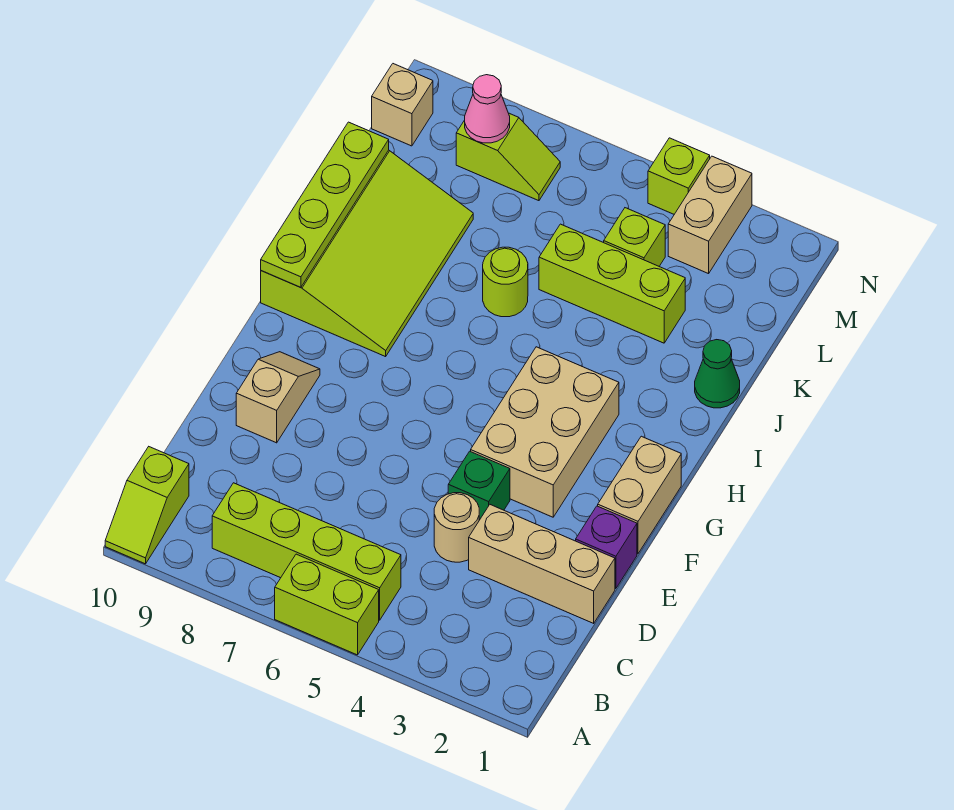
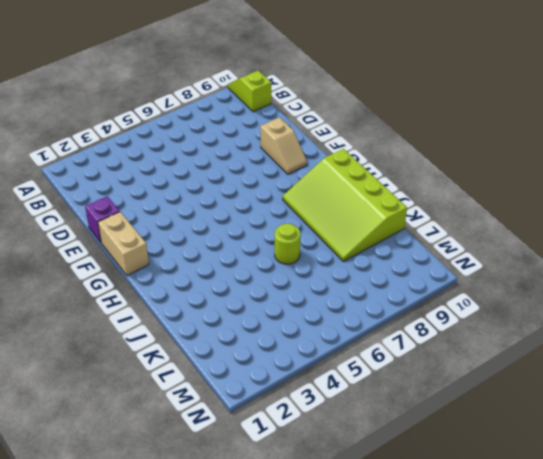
none -> lime brick A5:A6 level 1
none -> lime brick B5:B8 level 1
none -> tan brick D1:D3 level 1

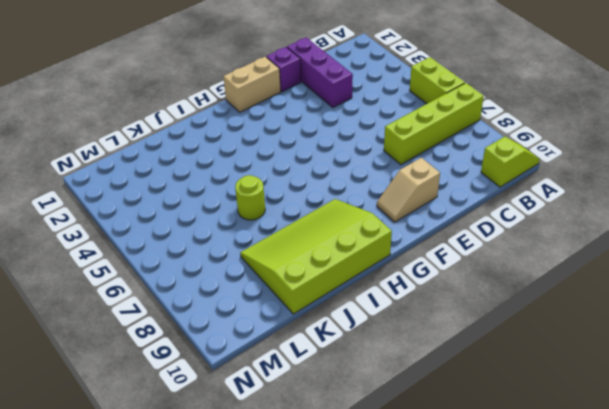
lime brick A7:D7 level 1 -> lime brick B5:B8 level 1
purple brick D1:D3 level 1 -> tan brick D1:D3 level 1
none -> tan round brick D4 level 1
none -> green brick E4 level 1
none -> tan brick F3:H4 level 1

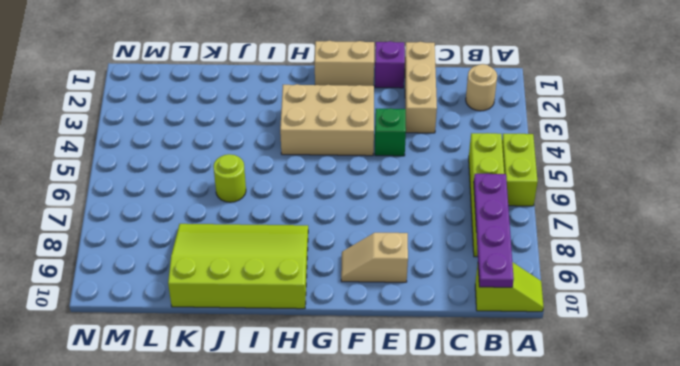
tan round brick B2 level 1 -> tan round brick D4 level 1
purple plate B7:B10 level 2 -> none
none -> green cone J1 level 1
none -> lime brick K3:K5 level 1
none -> lime brick L4 level 1

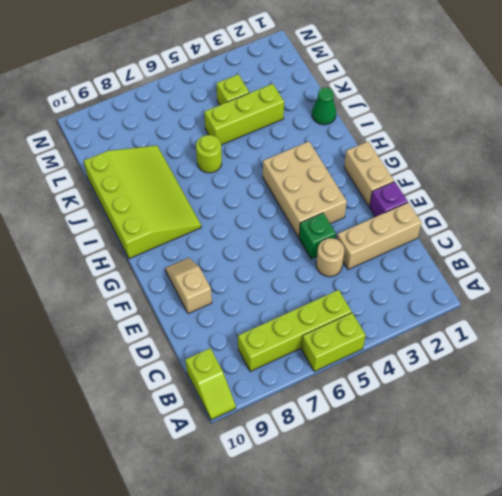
none -> tan brick M3:N3 level 1
none -> lime slope M7:M8 level 1 top 8
none -> tan brick M10 level 1

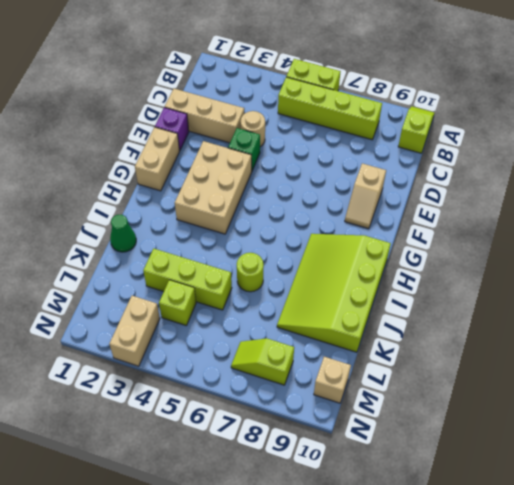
none -> lime brick N4 level 1
none -> lime plate H10:K10 level 2
none -> pink cone M8 level 2

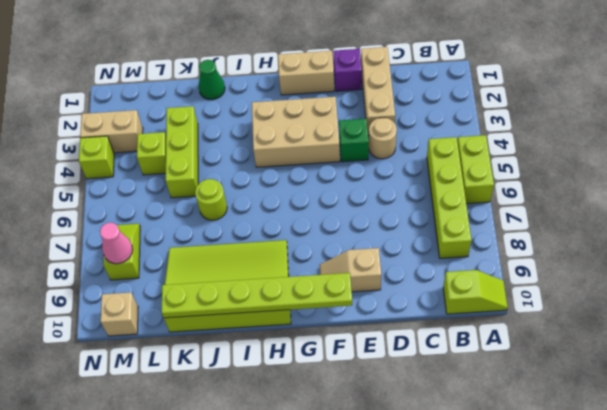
lime plate F10:K10 level 2 -> lime plate H10:K10 level 2

